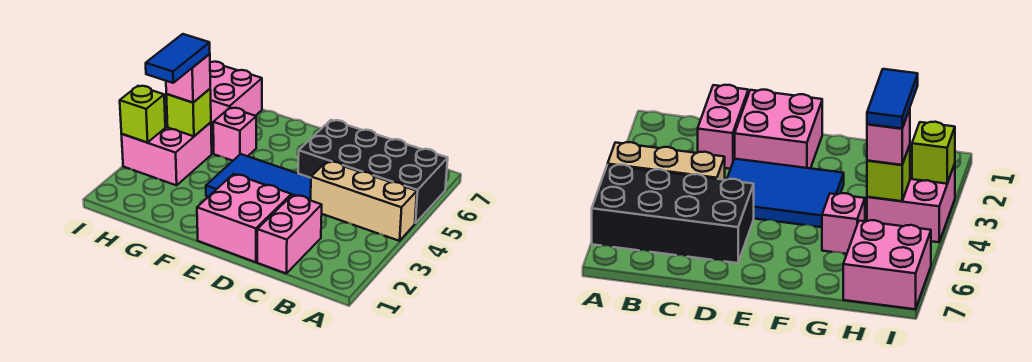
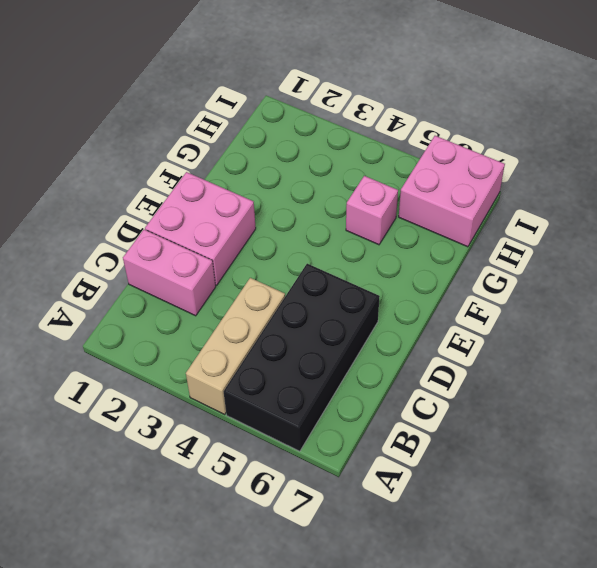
none -> blue tile D3:F4 level 1
none -> pink brick H3:I4 level 1
none -> lime brick H4 level 2

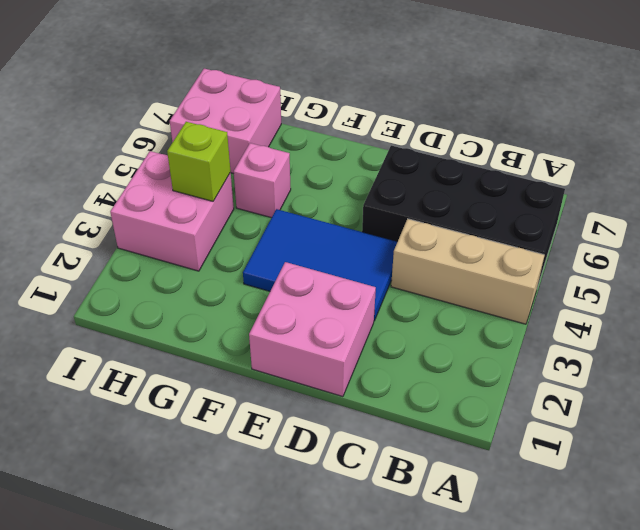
none -> pink brick C1:C2 level 1
none -> lime brick I3 level 2
none -> pink brick H4 level 3

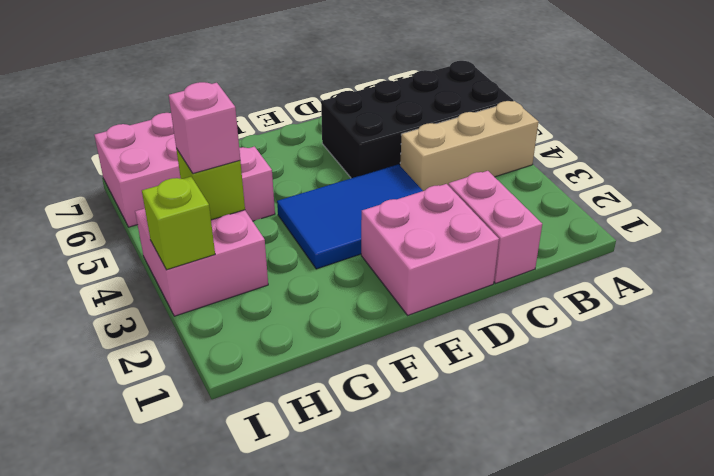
none -> blue tile H3:H4 level 4

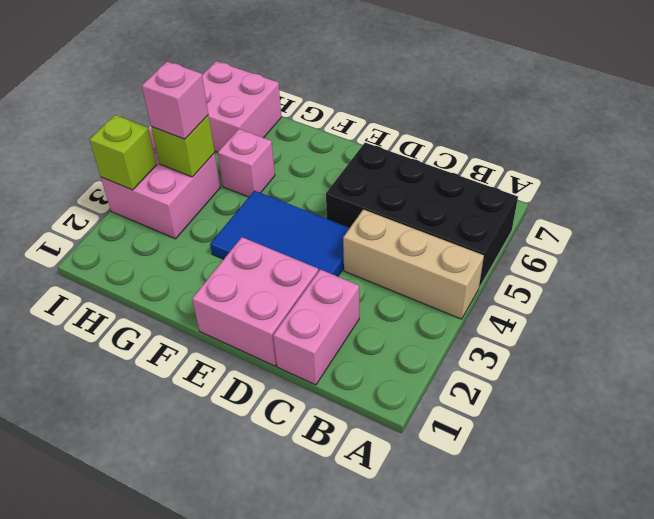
none -> blue tile H3:H4 level 4

